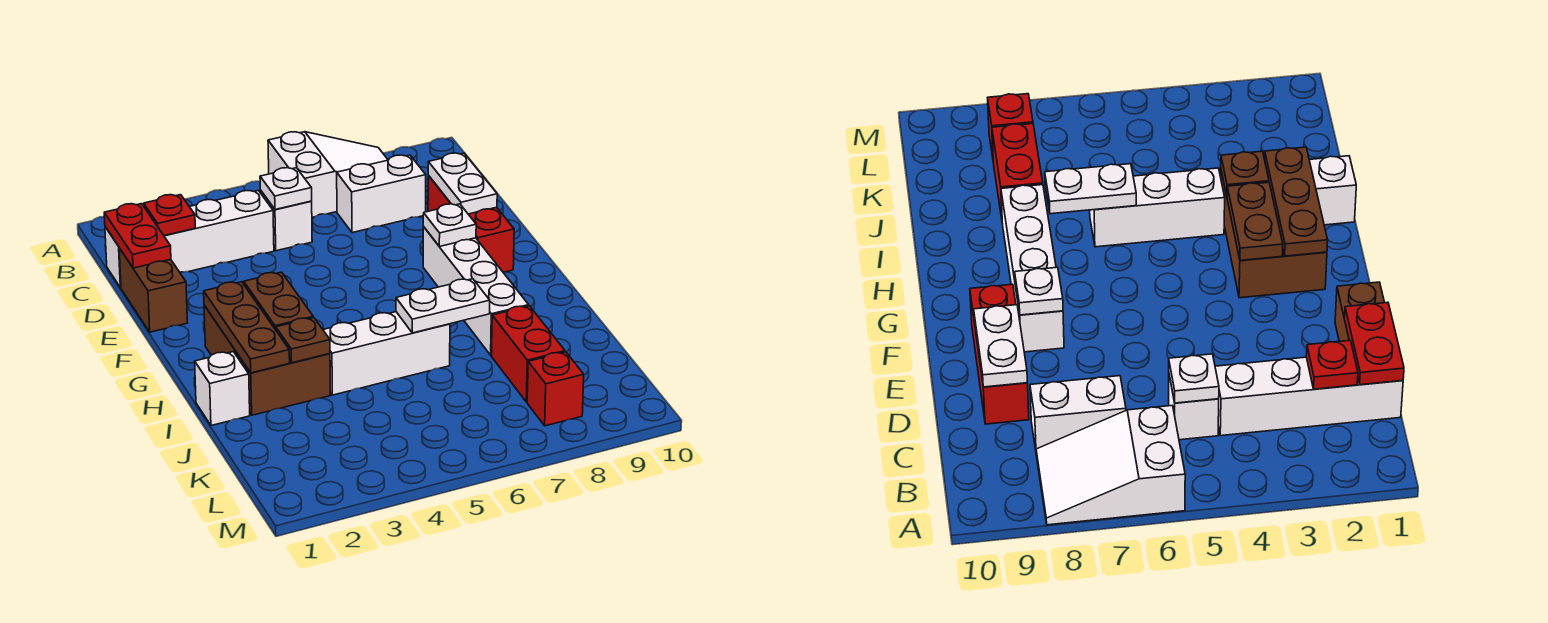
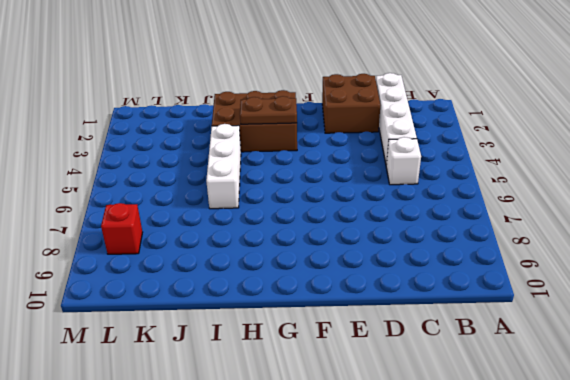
brown brick D1:E2 level 1 -> brown brick D1:E1 level 1
none -> white slope A6:B8 level 1 top 6
none -> white brick C7:C8 level 1
none -> red brick D9:F9 level 1

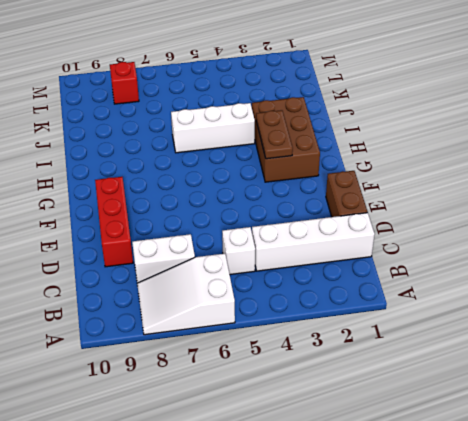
none -> white brick F8:I8 level 1
none -> white brick I1 level 1
none -> red brick J8:K8 level 1

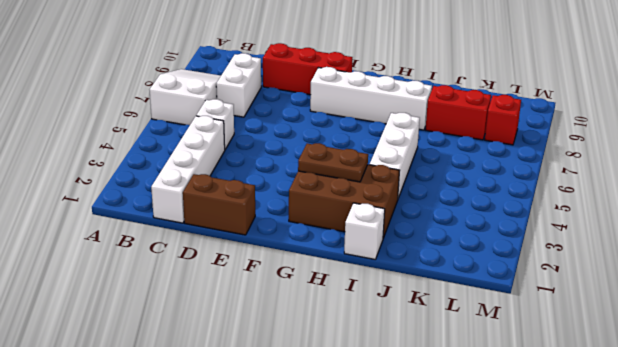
none -> red plate C1:D1 level 2
none -> red plate C2 level 2
none -> white plate C5 level 2

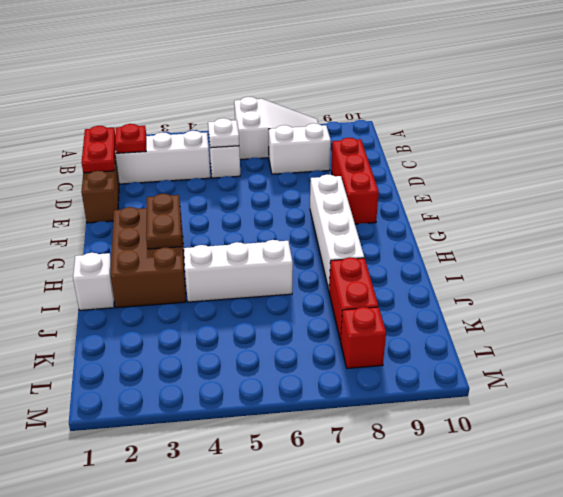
none -> white plate D9:E9 level 2
none -> white plate F8 level 2
none -> brown plate G2:I2 level 2

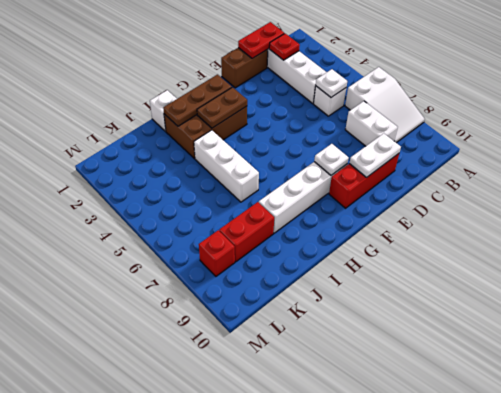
none -> brown plate I3 level 2
none -> white plate I6:I7 level 2

